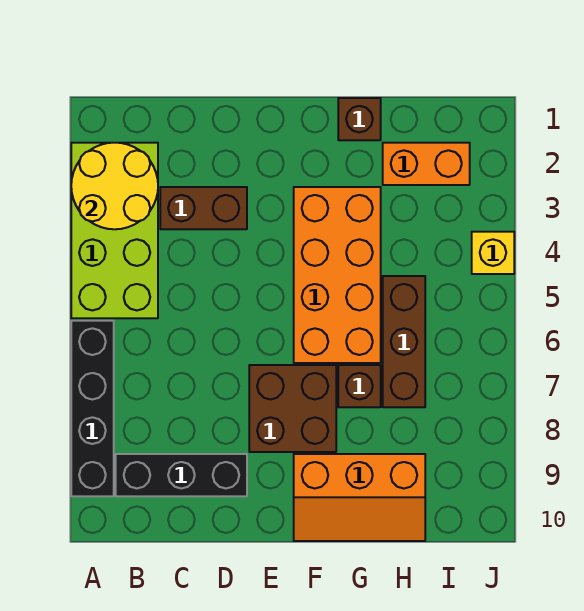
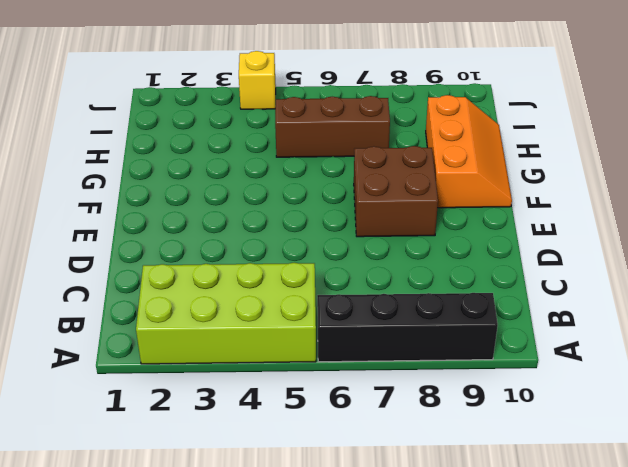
none -> black brick B9:D9 level 1
none -> brown brick C3:D3 level 1
none -> orange brick F3:G6 level 1

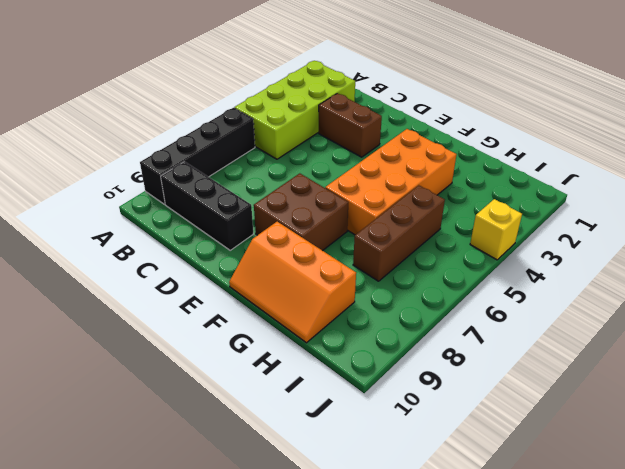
none -> brown brick G1 level 1
none -> brown brick G7 level 1
none -> orange brick H2:I2 level 1

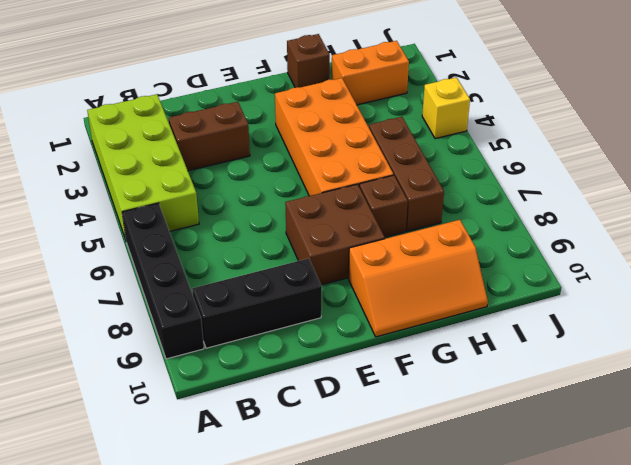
none -> yellow round brick A2:B3 level 2

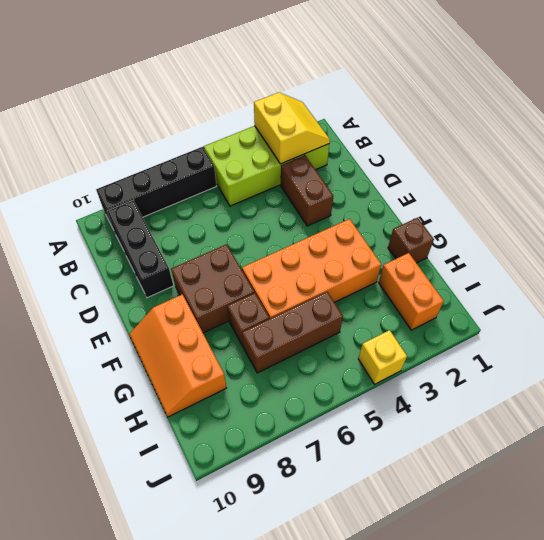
yellow slope A2:B3 level 2 top 3 -> yellow round brick A2:B3 level 2

